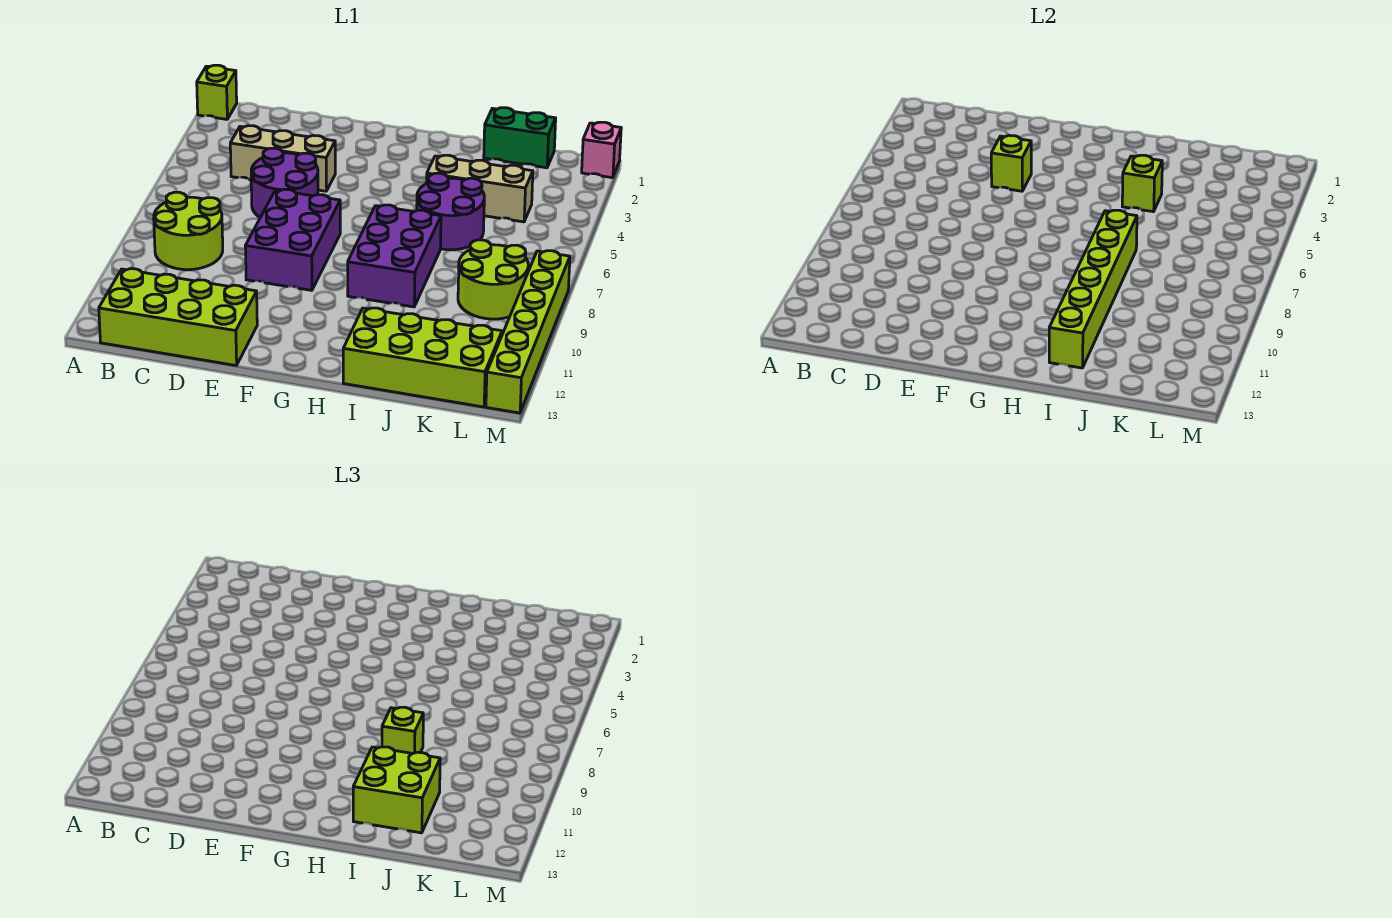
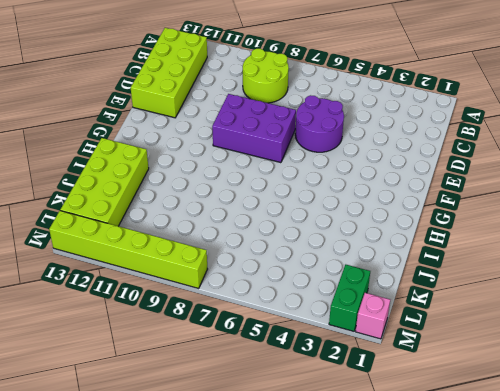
green brick L2:M2 level 1 -> green brick J1:K1 level 1
none -> lime brick A1 level 1
none -> tan brick C4:E4 level 1
none -> purple brick H7:I9 level 1

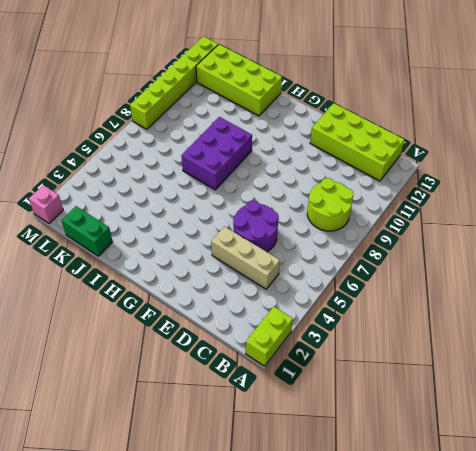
lime brick A1:A2 level 1 -> lime brick A1 level 1
none -> purple brick E7:F9 level 1
none -> tan brick I4:K4 level 1
none -> purple round brick I5:J6 level 1

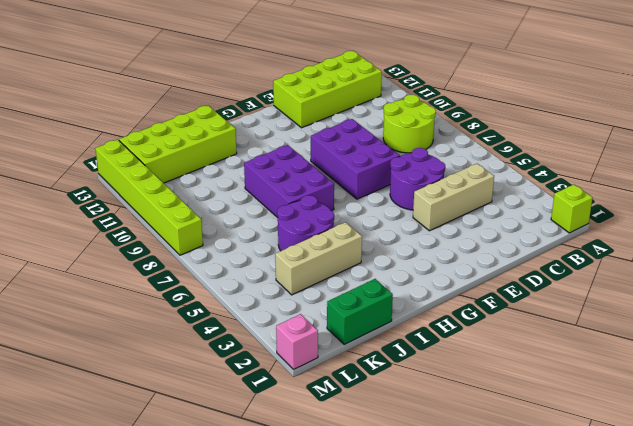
none -> lime round brick K8:L9 level 1
none -> lime brick E4 level 2
none -> lime brick I4 level 2

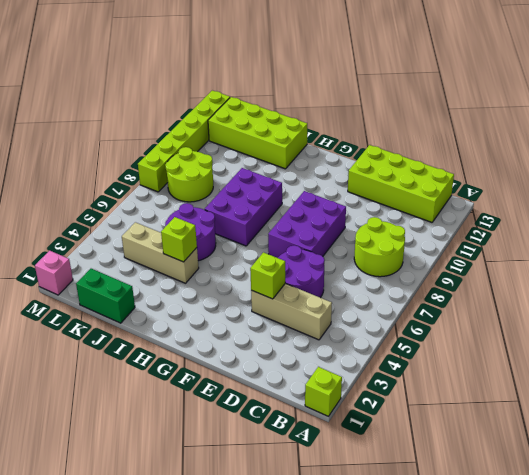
none -> lime brick I7:I12 level 2
none -> lime brick I9 level 3
none -> lime brick I11:J12 level 3

